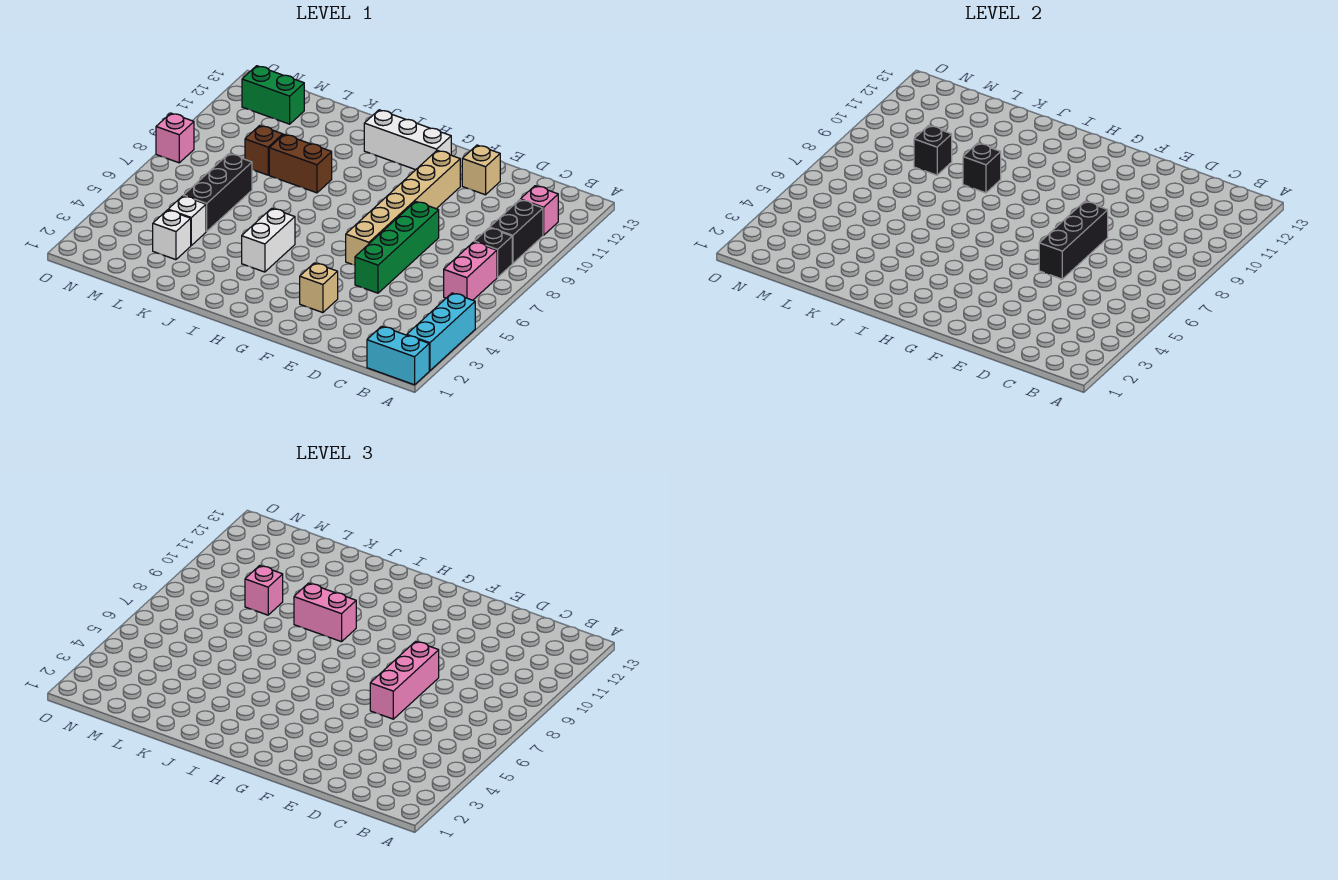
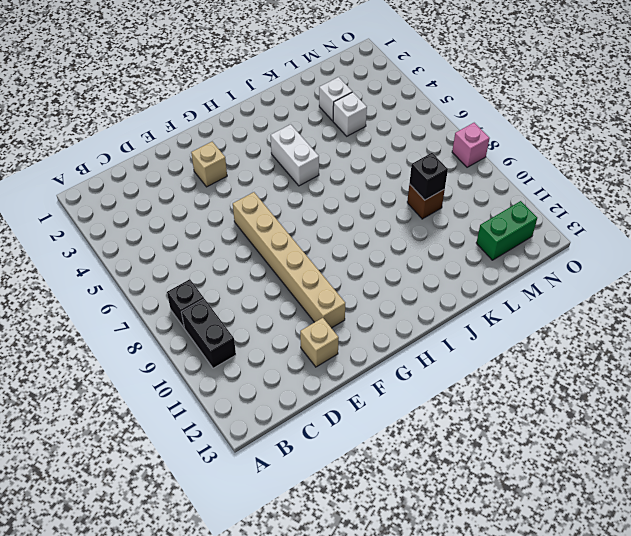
none -> cyan brick A1:B1 level 1
none -> cyan brick A2:A4 level 1
none -> pink brick B6:B7 level 1

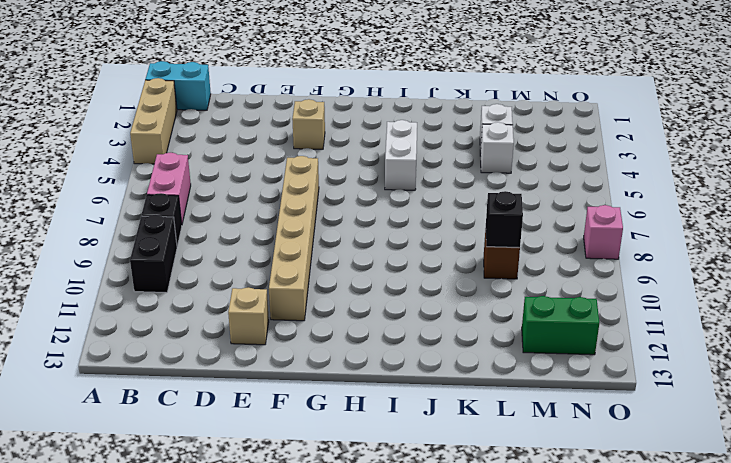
tan brick A2:A4 level 1 -> cyan brick A2:A4 level 1
none -> pink brick B11 level 1
none -> green brick E5:E8 level 1
none -> white brick G12:I12 level 1

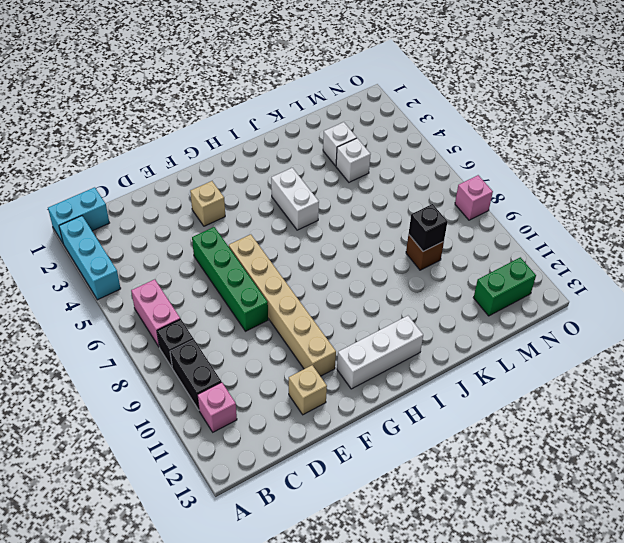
none -> brown brick J9:K9 level 1
none -> black brick L5:L7 level 1
none -> black brick E6:E8 level 2

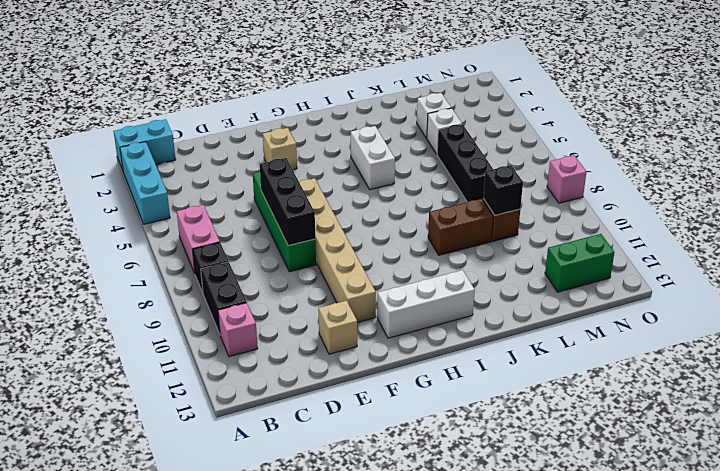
none -> black brick J9 level 2
none -> pink brick E6:E8 level 3
none -> pink brick I9:J9 level 3

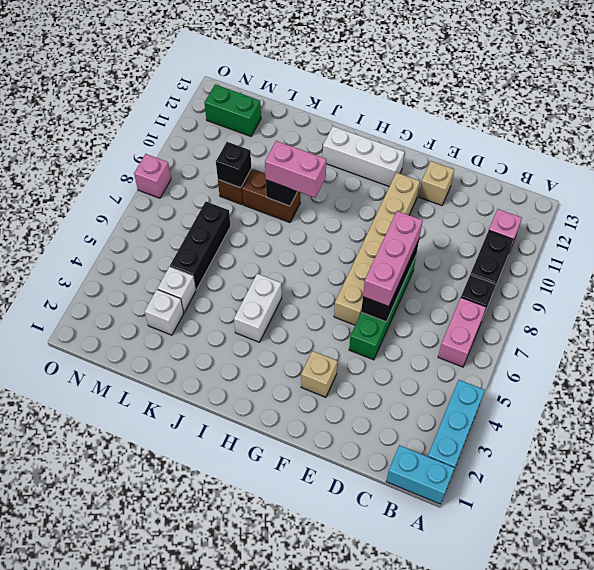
none -> pink brick L9 level 3

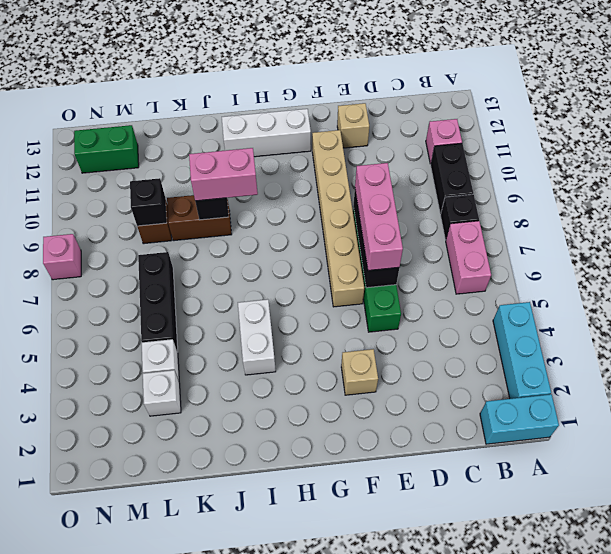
none -> pink brick L9 level 3

